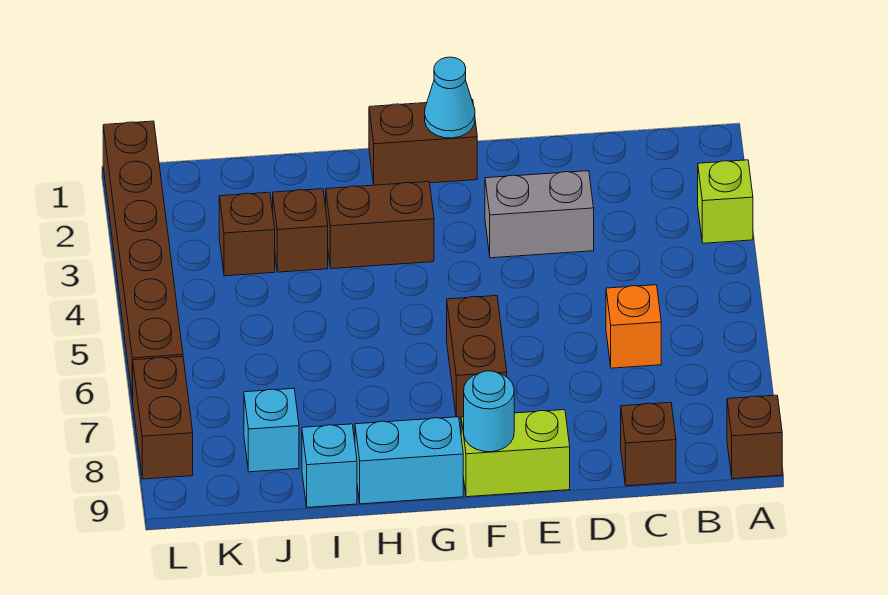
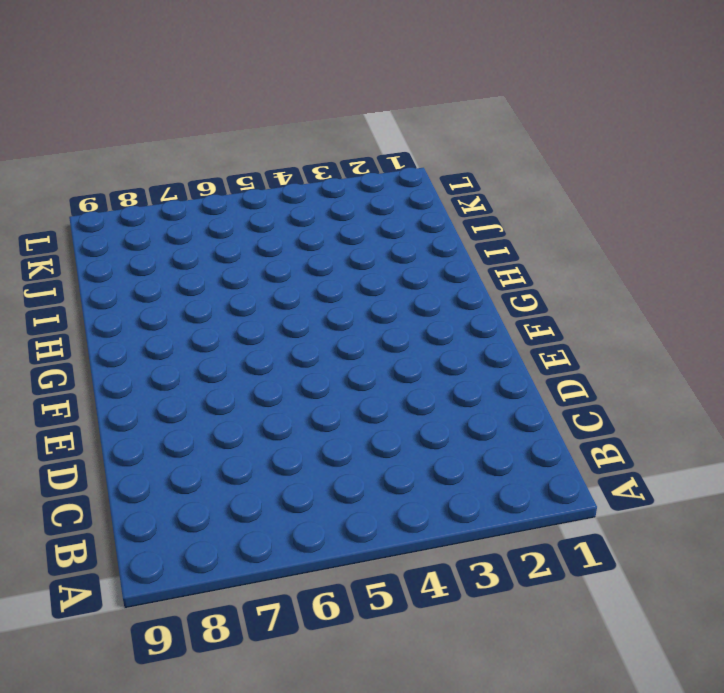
none -> lime brick A3 level 1
none -> brown brick A9 level 1
none -> orange brick C6 level 1

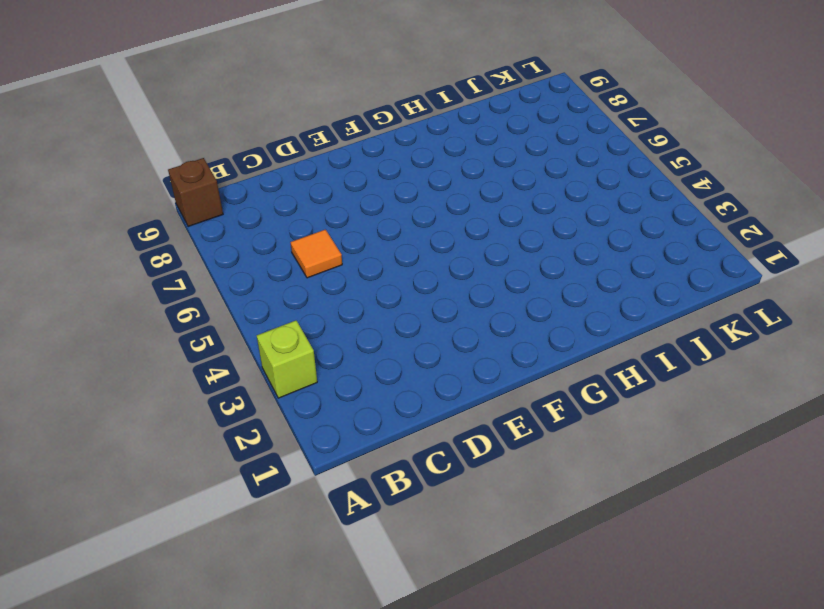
orange tile C6 level 1 -> orange brick C6 level 1
none -> brown brick C9 level 1
none -> grey brick D3:E3 level 1
none -> lime brick E9:F9 level 1

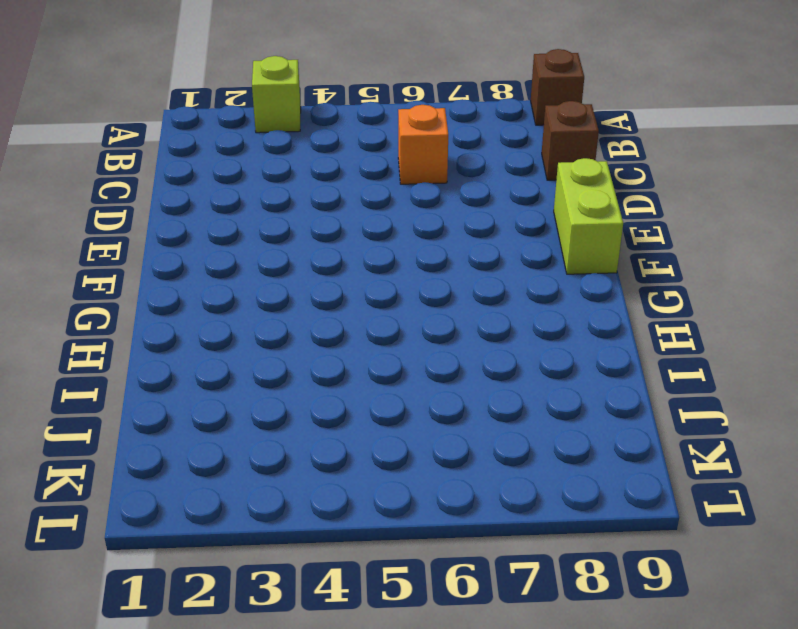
none -> grey brick D3:E3 level 1
none -> brown brick F1:G1 level 1
none -> brown brick F6:F7 level 1

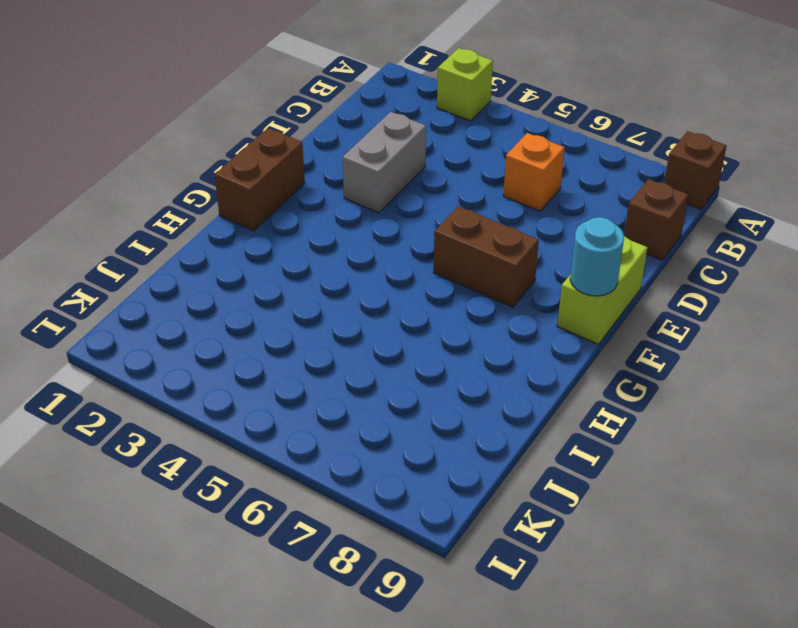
none -> brown brick G3:H3 level 1
none -> cyan brick G9:H9 level 1
none -> brown brick I3 level 1

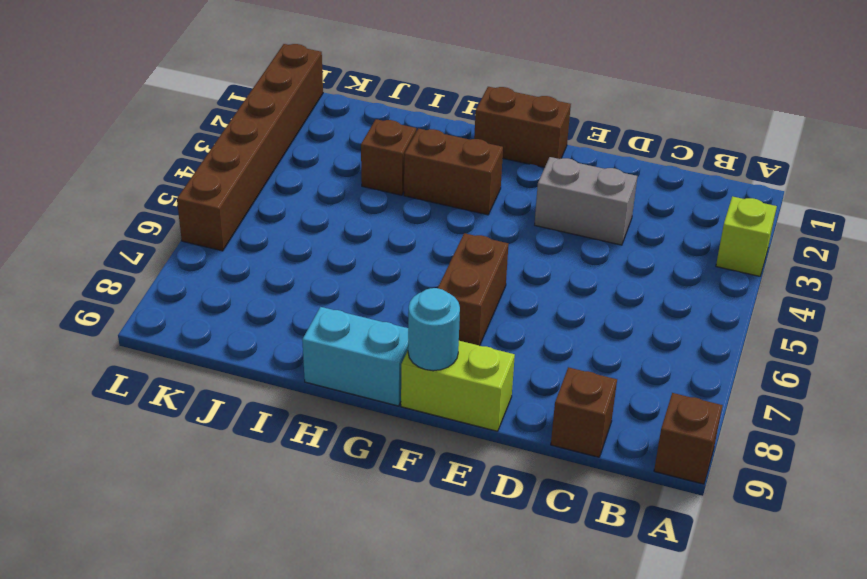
none -> orange brick C6 level 1
none -> cyan brick I9 level 1
none -> brown brick J3 level 1

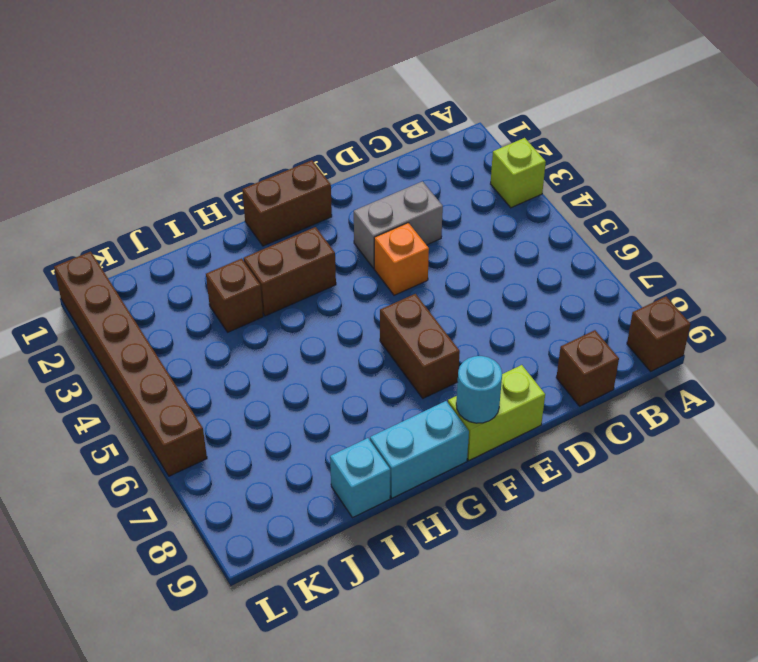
orange brick E4 level 1 -> orange brick C6 level 1
none -> brown brick J3 level 1
none -> cyan brick J8 level 1
none -> brown brick L7:L8 level 1

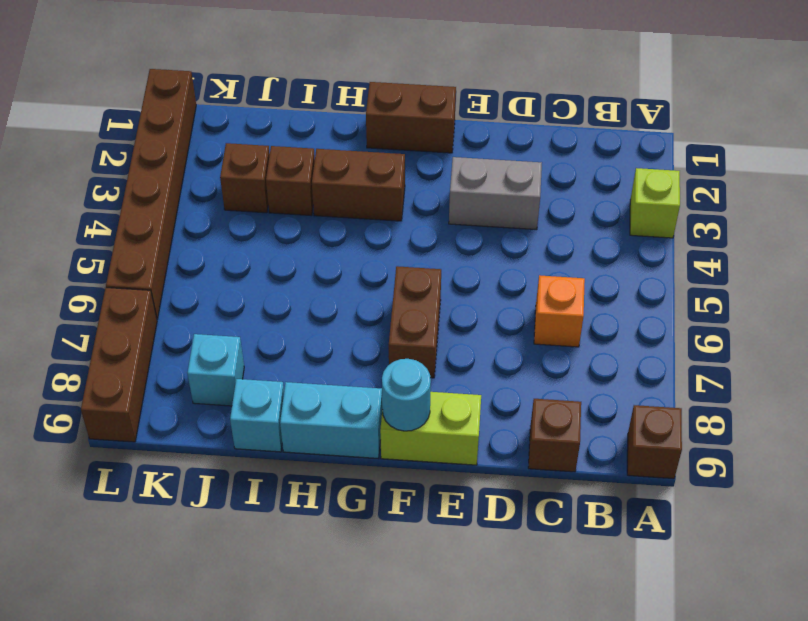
brown brick L7:L9 level 1 -> brown brick L7:L8 level 1
none -> cyan cone F1 level 2

